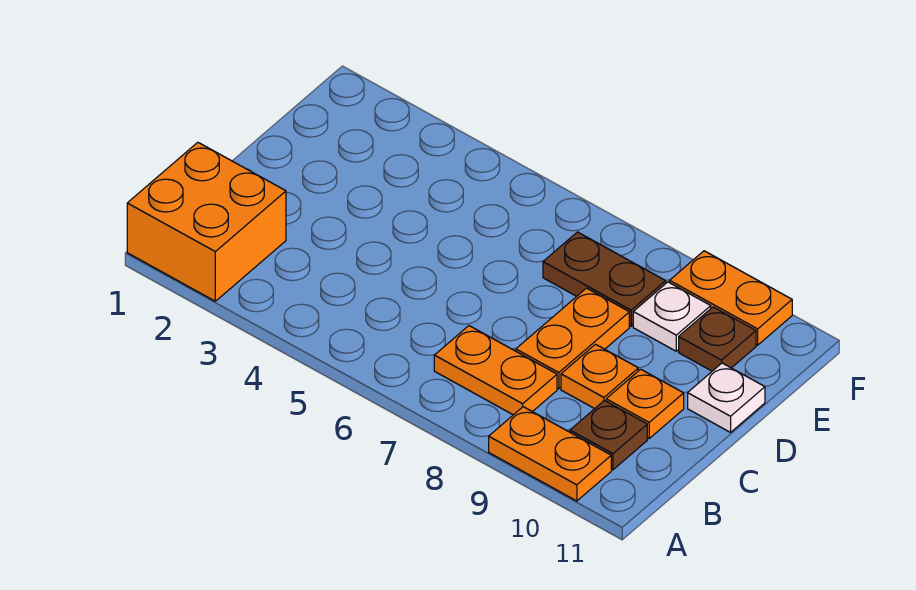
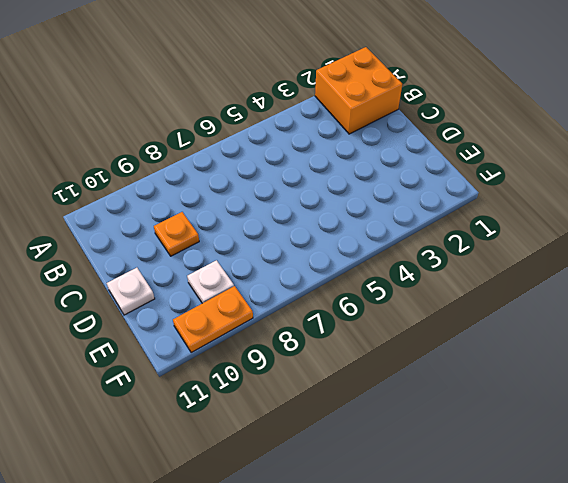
none -> orange plate A9:A10 level 1
none -> orange plate B7:B8 level 1
none -> brown plate B10 level 1

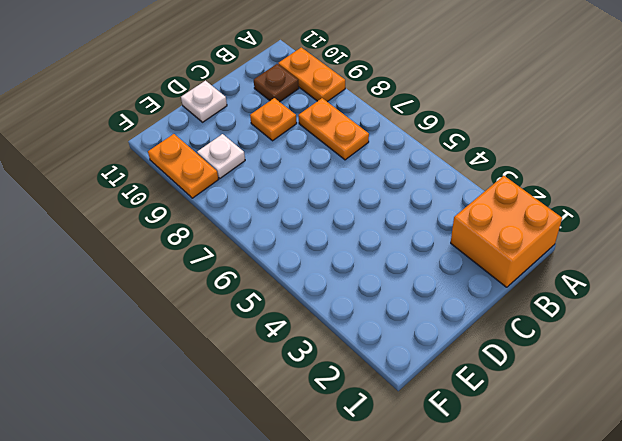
none -> orange plate C8:D8 level 1
none -> orange plate C10 level 1
none -> brown plate E7:E8 level 1

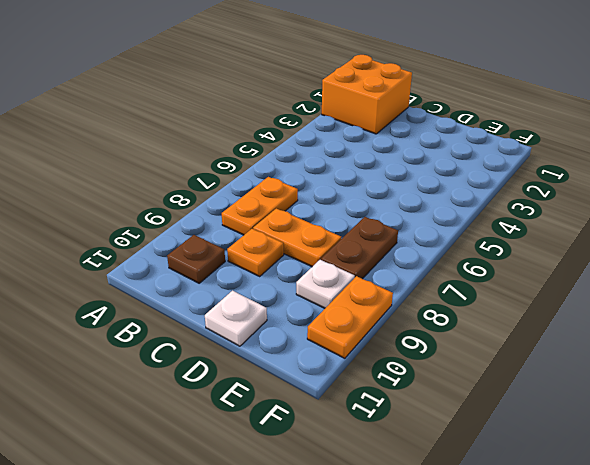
none -> orange plate A9:A10 level 1
none -> orange plate C10 level 1
none -> brown plate E10 level 1

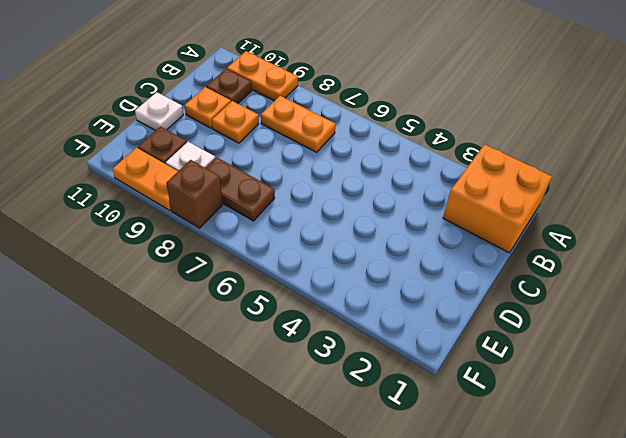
brown brick F8 level 1 -> none
none -> orange plate C8:D8 level 1

